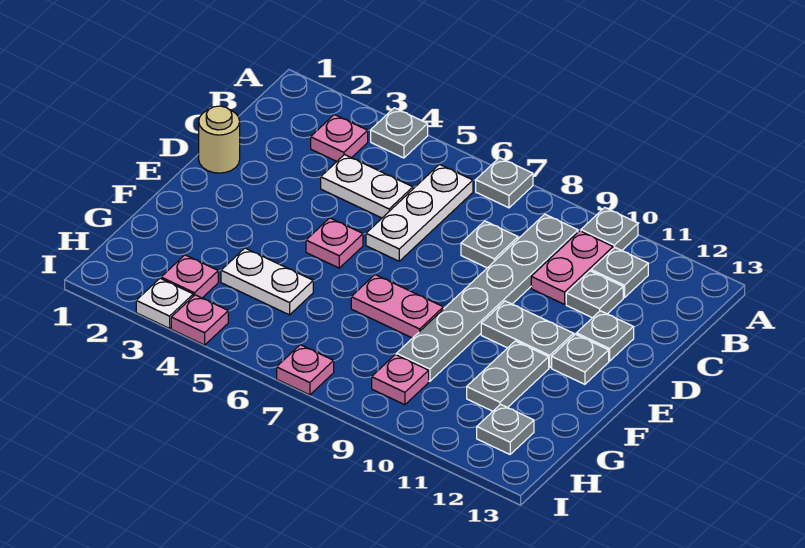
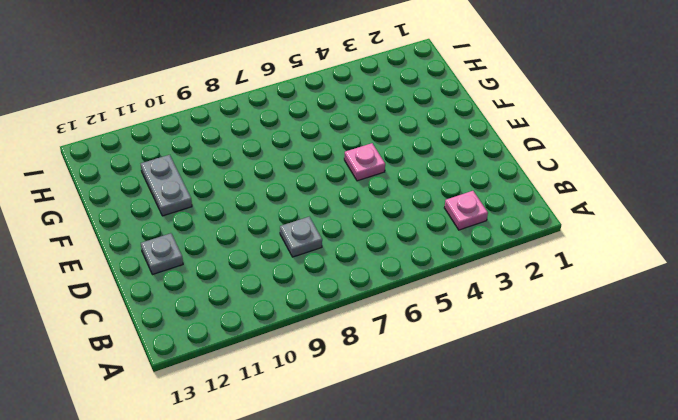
none -> grey plate A4 level 1
none -> grey plate A7 level 1
none -> grey plate A10 level 1

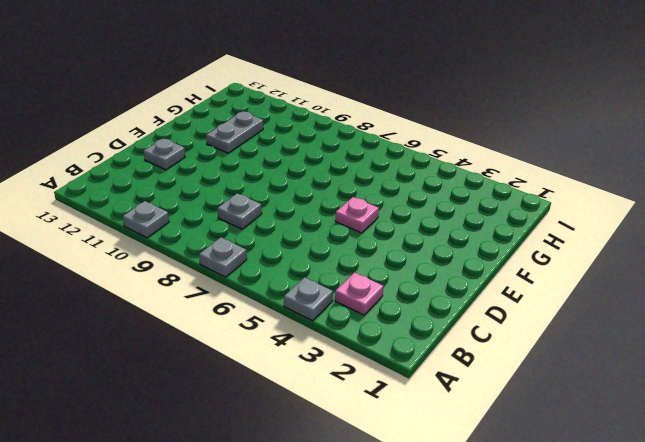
none -> white plate B6:D6 level 1
none -> grey plate B9:G9 level 1
none -> pink plate B10:C10 level 1

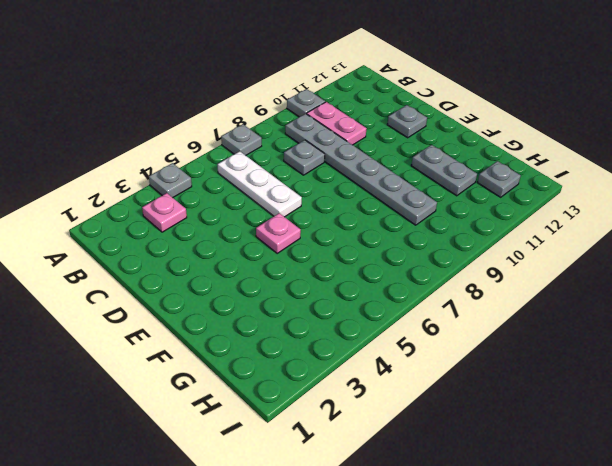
none -> grey plate B11 level 1
none -> white plate C4:C5 level 1
none -> grey plate C11 level 1

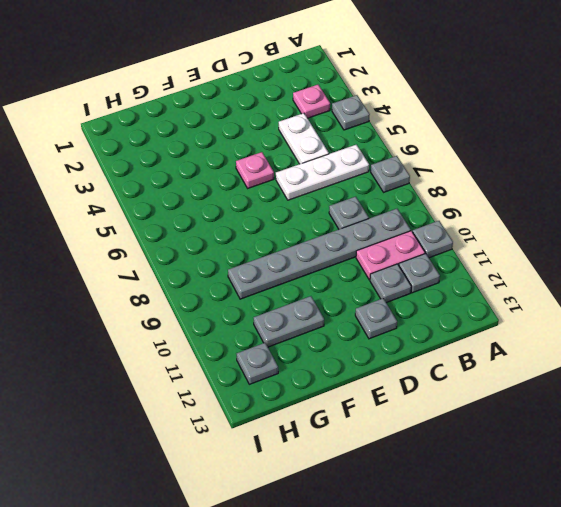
none -> tan round brick D1 level 1
none -> grey plate E10:E11 level 1
none -> grey plate E12 level 1

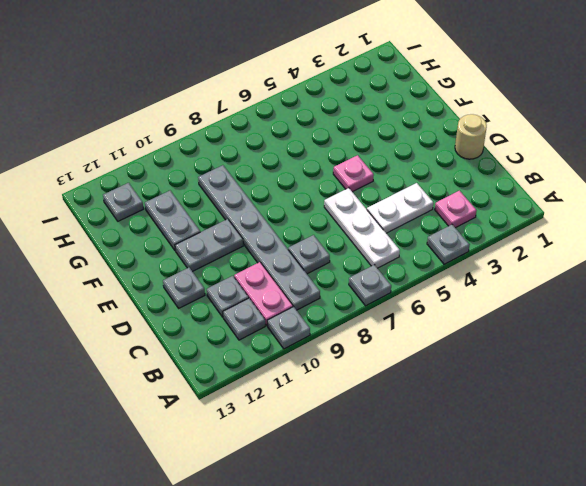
none -> grey plate E12 level 1
none -> pink plate F7:F8 level 1
none -> white plate G4:G5 level 1

